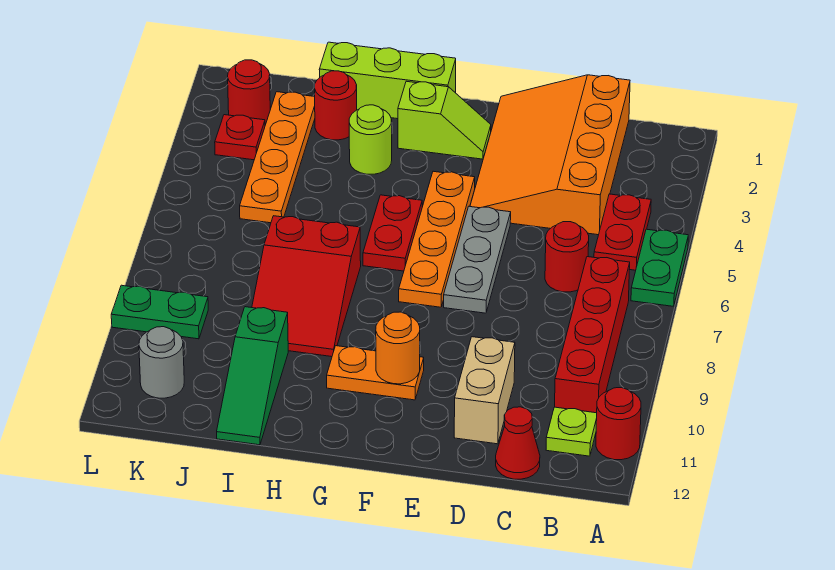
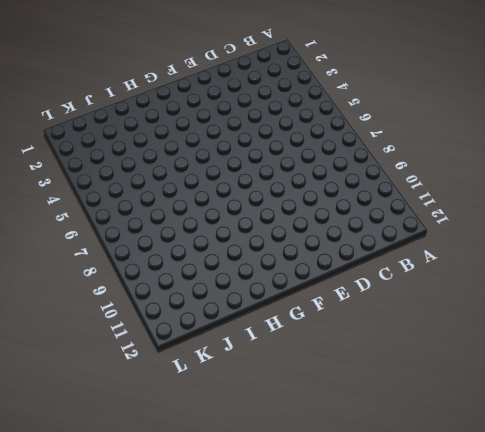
none -> green plate A5:A6 level 1
none -> red round brick A11 level 1
none -> red plate B4:B5 level 1

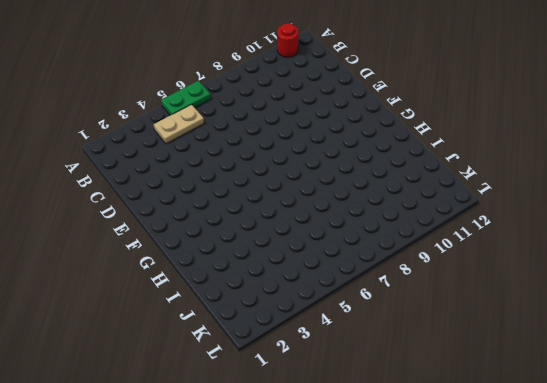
tan plate B4:B5 level 1 -> red plate B4:B5 level 1
none -> red brick B7:B10 level 1
none -> lime plate B11 level 1
none -> orange slope C1:E4 level 1 top C

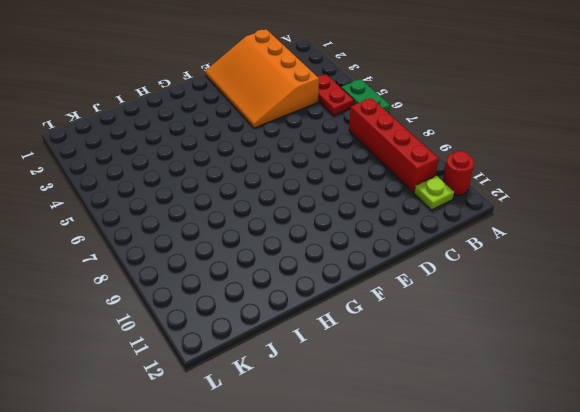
none -> red round brick C6 level 1
none -> red cone C12 level 1
none -> tan brick D10:D11 level 1

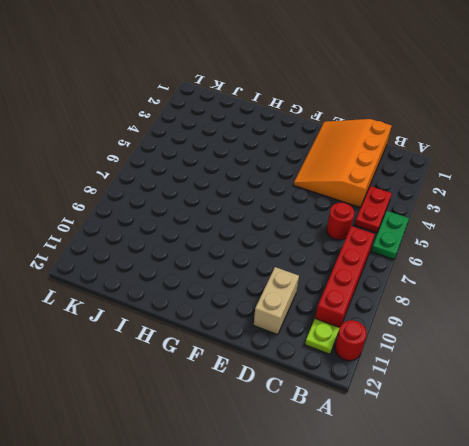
none -> red cone C12 level 1
none -> grey plate E5:E7 level 1
none -> lime slope F2:G2 level 1 top G

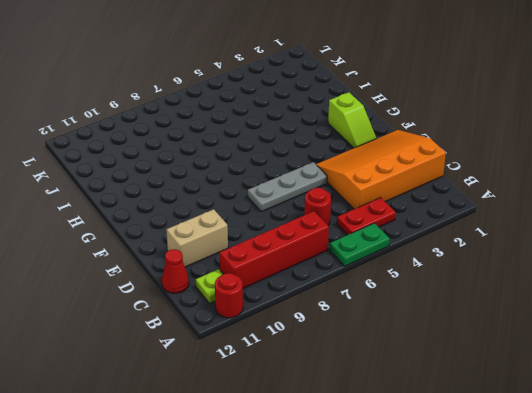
none -> orange plate F4:F7 level 1
none -> orange plate F10:G10 level 1
none -> lime brick G1:I1 level 1

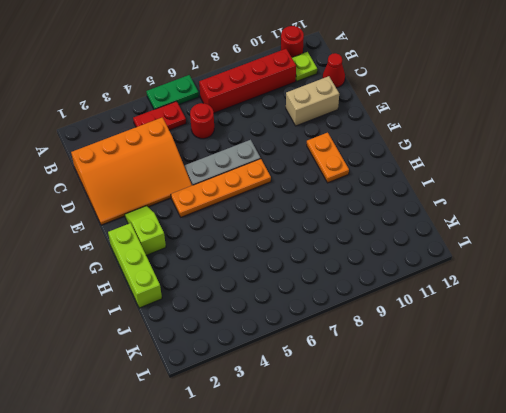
none -> red plate G5:G6 level 1
none -> lime round brick H3 level 1
none -> red slope H7:I9 level 1 top 7

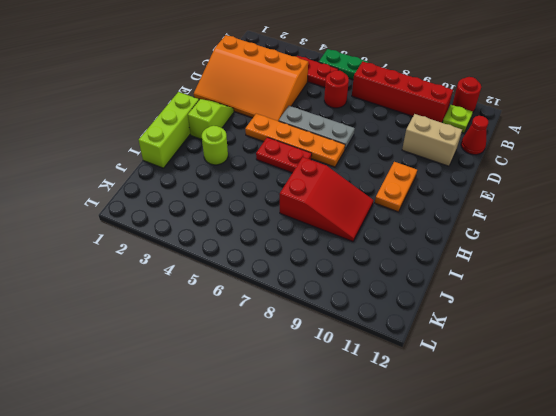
none -> red round brick I2 level 1
none -> green slope I10:I12 level 1 top 10
none -> orange plate J2:J5 level 1

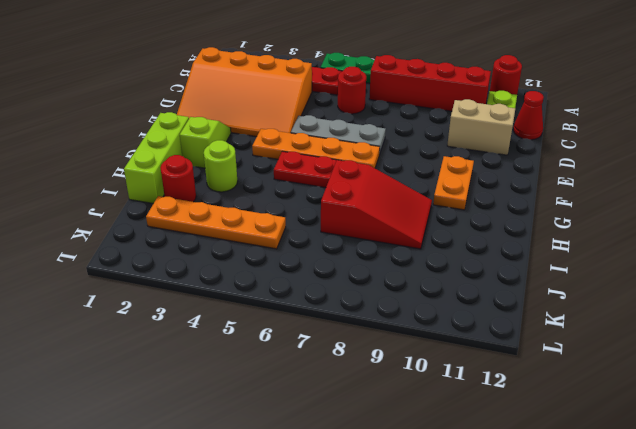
none -> green slope I10:I12 level 1 top 10
none -> red round brick K2 level 1
none -> red plate K3 level 1

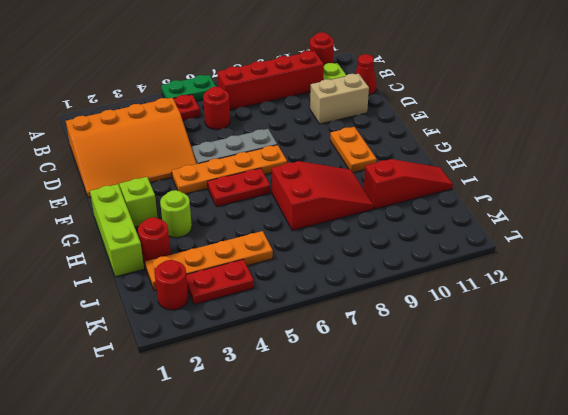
red slope I10:I12 level 1 top 10 -> green slope I10:I12 level 1 top 10
red plate K3:K4 level 1 -> red plate K3 level 1
none -> green plate K9:L9 level 1
none -> grey round brick K11 level 1
none -> orange round brick F10 level 2

